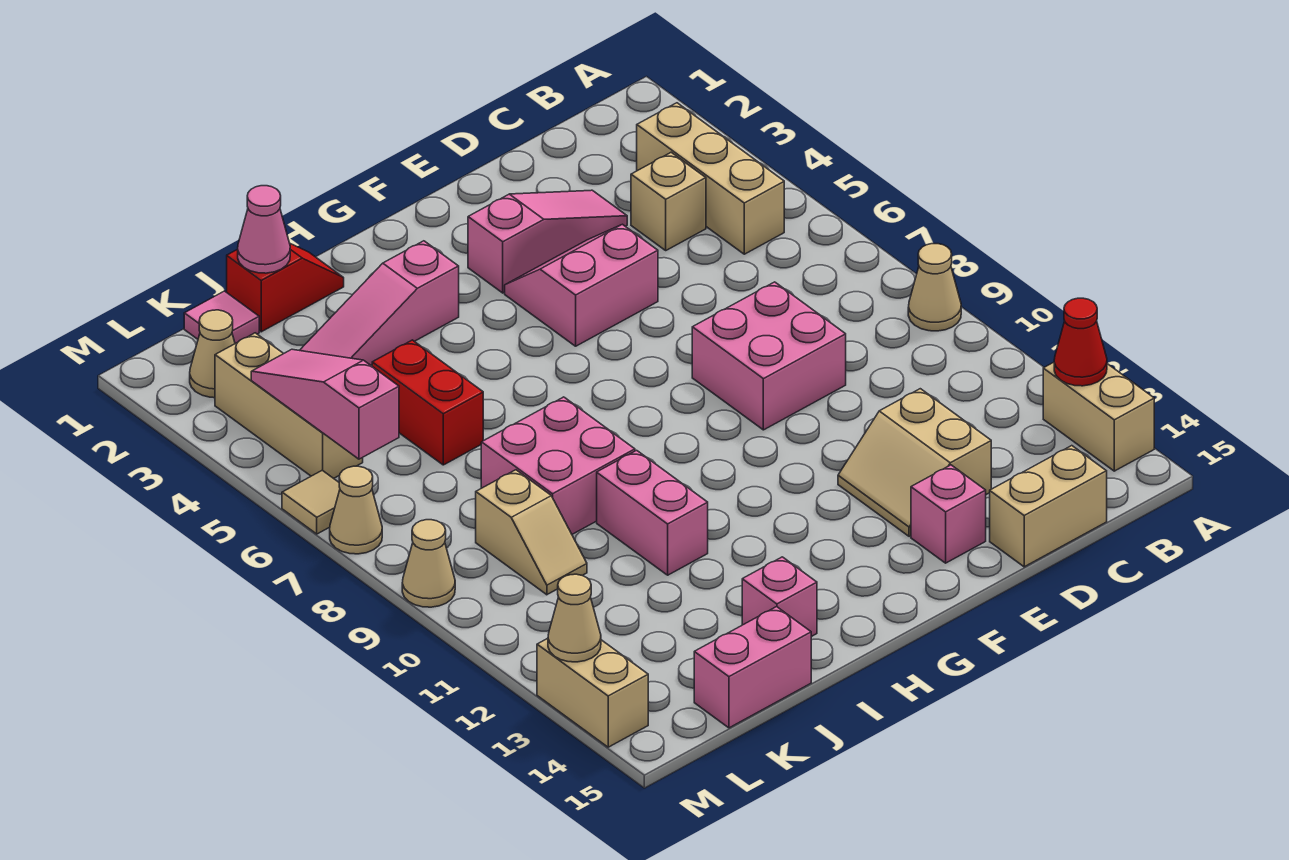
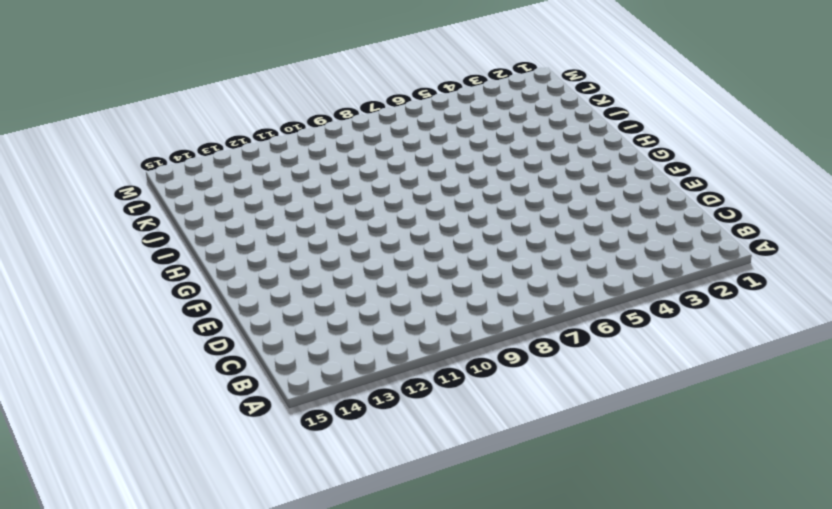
none -> tan cone A9 level 1
none -> tan brick A13:A14 level 1
none -> tan brick B3:B5 level 1

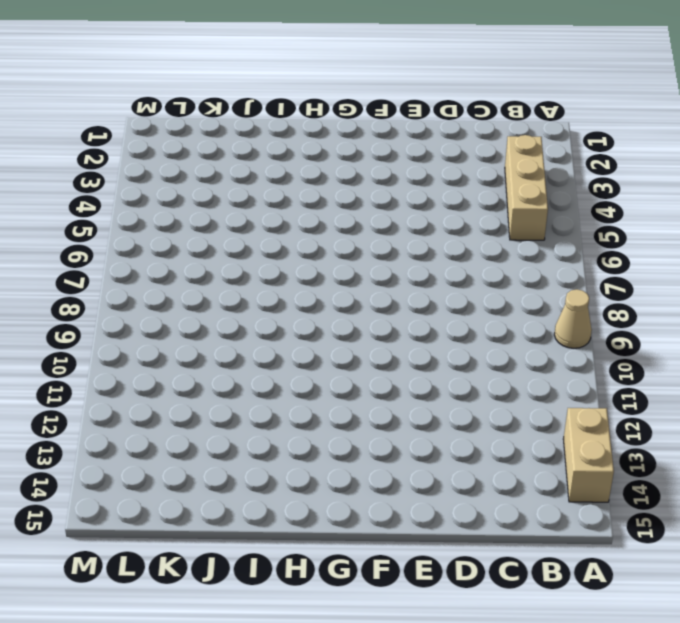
none -> tan brick C4 level 1
none -> tan brick C15:D15 level 1
none -> pink slope D3:F3 level 1 top F

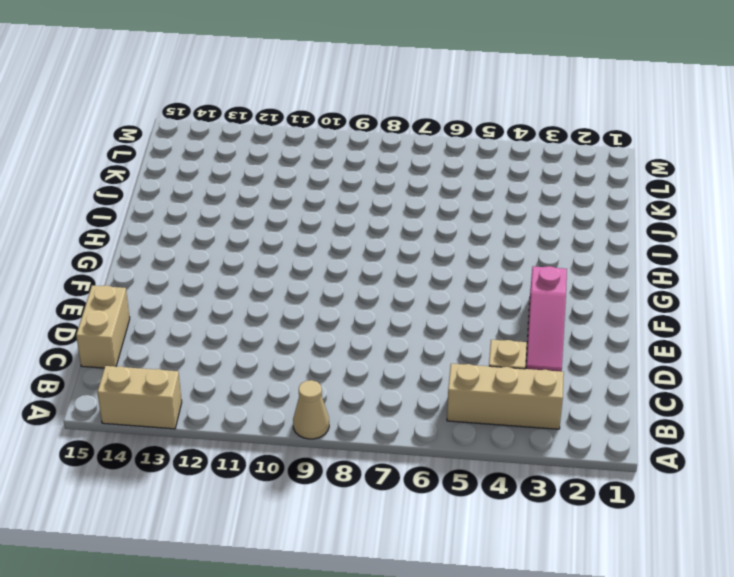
none -> pink brick D8:E9 level 1
none -> tan slope D12:E13 level 1 top D
none -> pink slope E4:F5 level 1 top 5

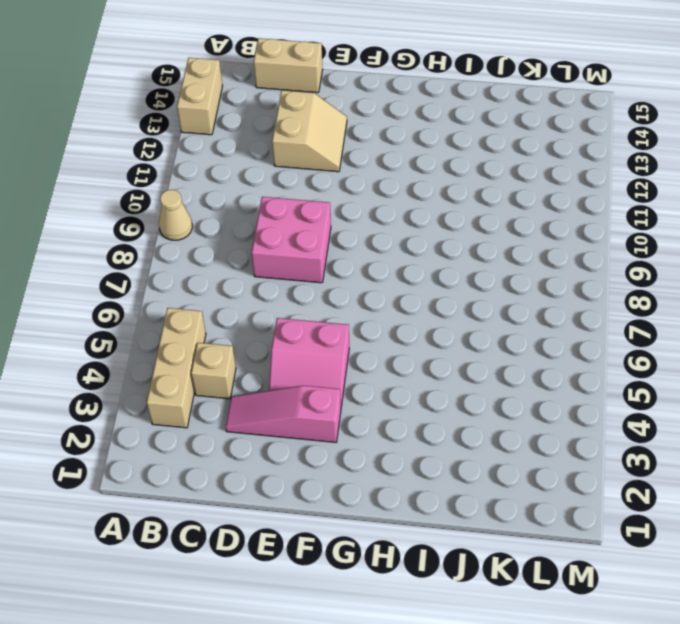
none -> pink brick E14 level 1
none -> pink slope H3:J3 level 1 top H
none -> red slope I1:J1 level 1 top J

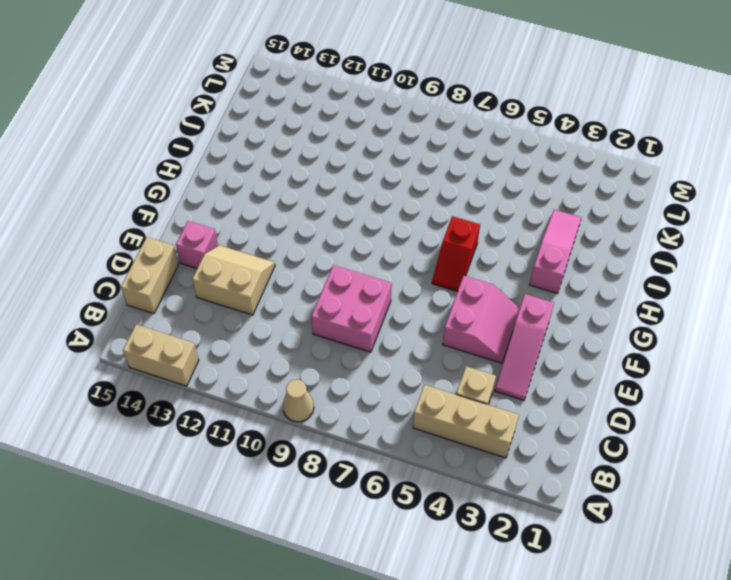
red slope G6:H6 level 1 top H -> red slope I1:J1 level 1 top J
none -> pink brick I8:J9 level 1
none -> pink brick I10:I11 level 1
none -> pink brick I14 level 1

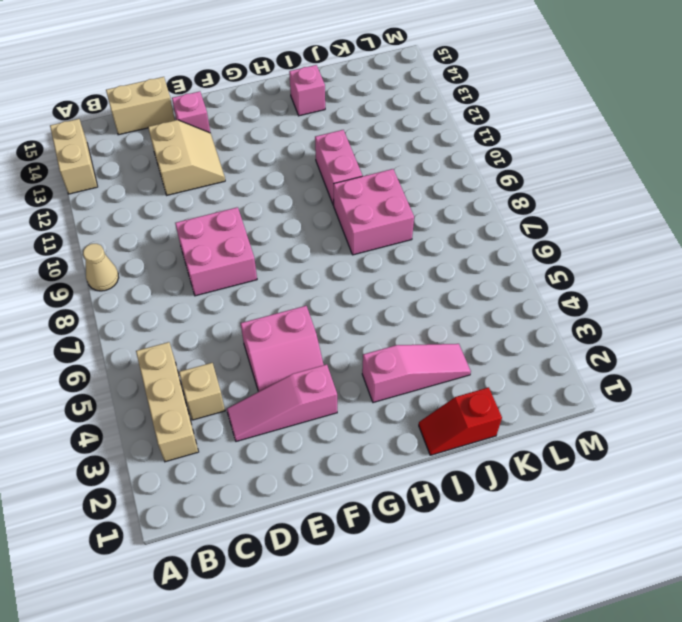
none -> red brick J5:J6 level 1
none -> pink brick J15:K15 level 1
none -> pink tile K1 level 1

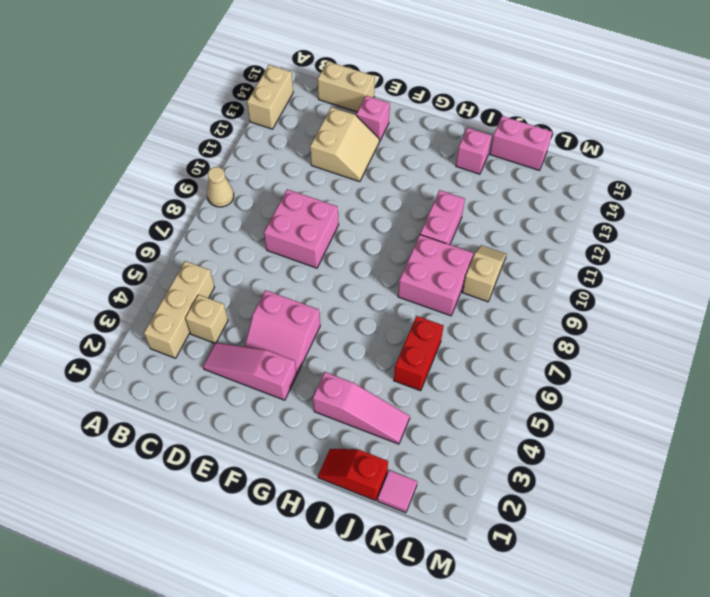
none -> tan cone L2 level 1
none -> tan brick L3:L5 level 1
none -> tan tile M6 level 1

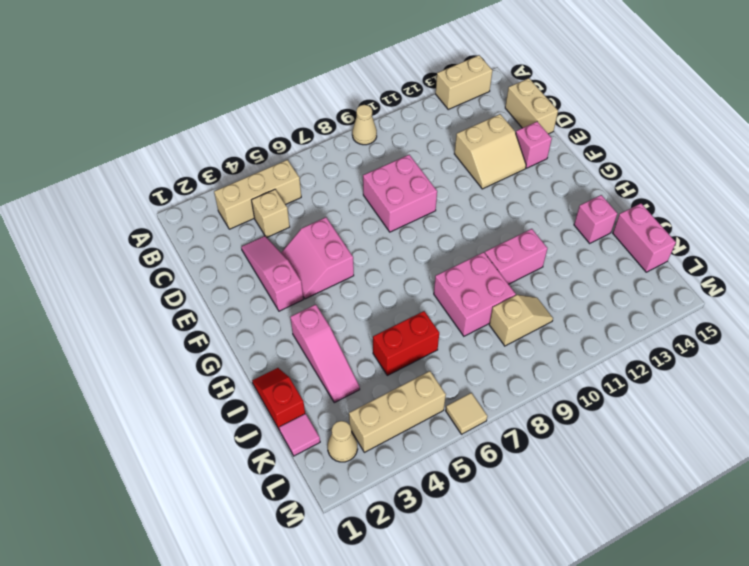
none -> tan cone M7 level 1
none -> tan cone M9 level 1
none -> tan brick M13:M14 level 1

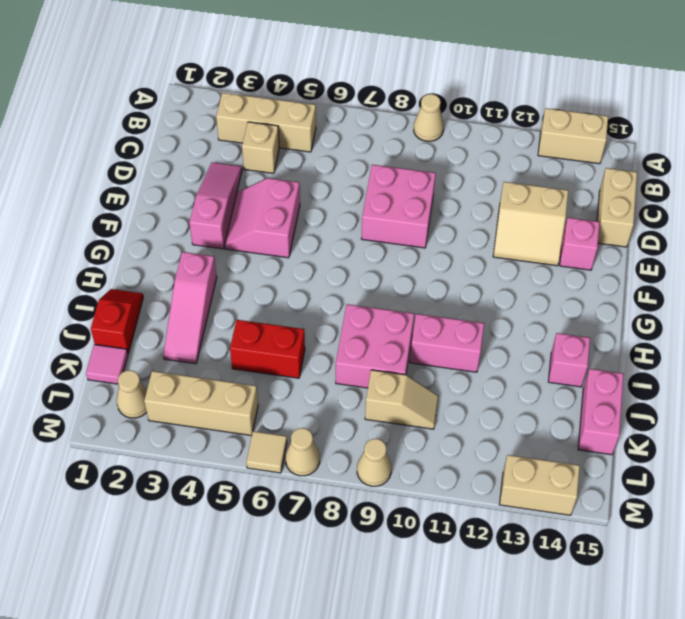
none -> red cone A13 level 2
none -> pink cone J1 level 2
none -> pink slope L4:L6 level 2 top 6

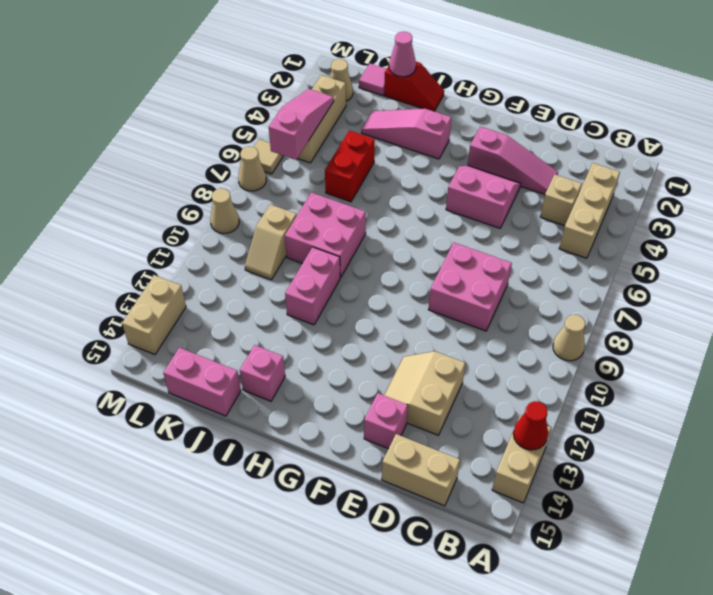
none -> tan cone M13 level 2

